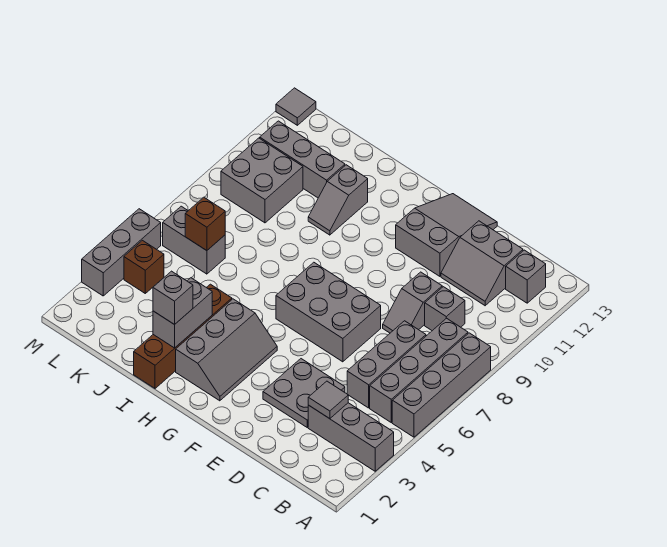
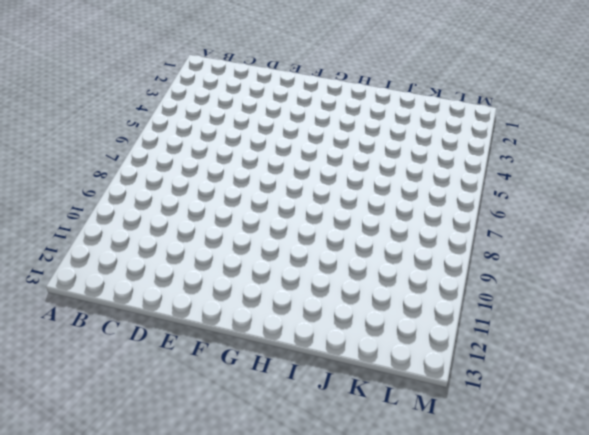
none -> grey brick A3:C3 level 1
none -> grey brick A5:A8 level 1
none -> grey brick B5:B8 level 1

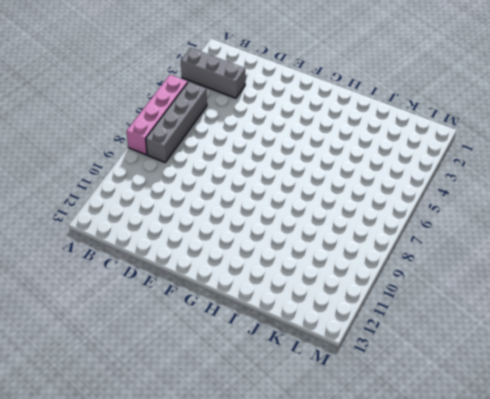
pink brick A5:A8 level 1 -> grey brick A5:A8 level 1
none -> grey brick B12 level 1
none -> grey brick C5:C7 level 1
none -> grey brick C9 level 1

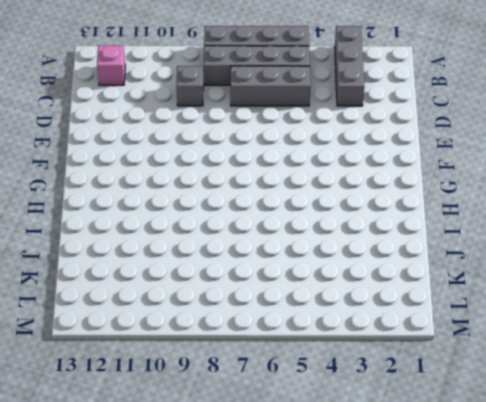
pink brick B12 level 1 -> grey brick B12 level 1
none -> grey slope C11:D12 level 1 top 12
none -> grey plate D3:E4 level 1
none -> grey slope D8:D9 level 1 top 9

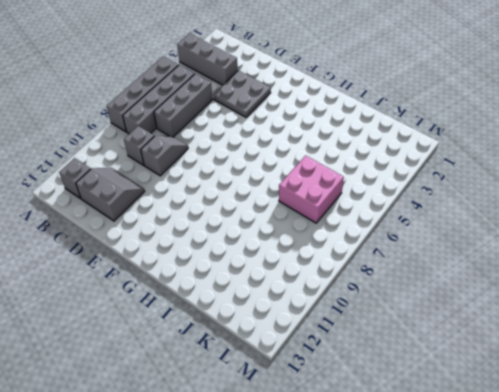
pink brick J6:K7 level 1 -> grey brick K6:L6 level 1
none -> grey brick E6:G7 level 1
none -> grey slope E11:F13 level 1 top 11
none -> grey slope G2:H4 level 1 top H

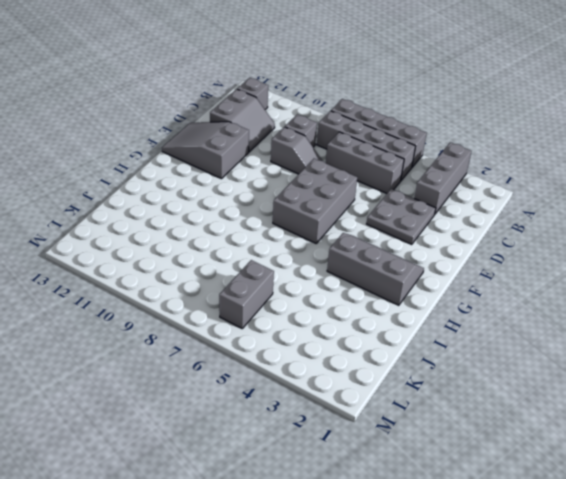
none -> brown brick I1:I4 level 1
none -> grey slope I10:I11 level 1 top 11
none -> grey brick J11:L11 level 1

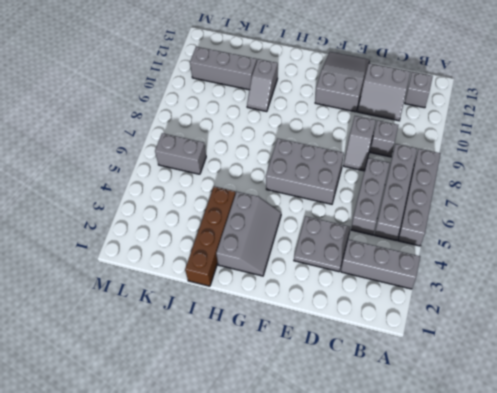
none -> grey brick K9:L10 level 1
none -> brown brick L4 level 1
none -> grey brick M3:M5 level 1

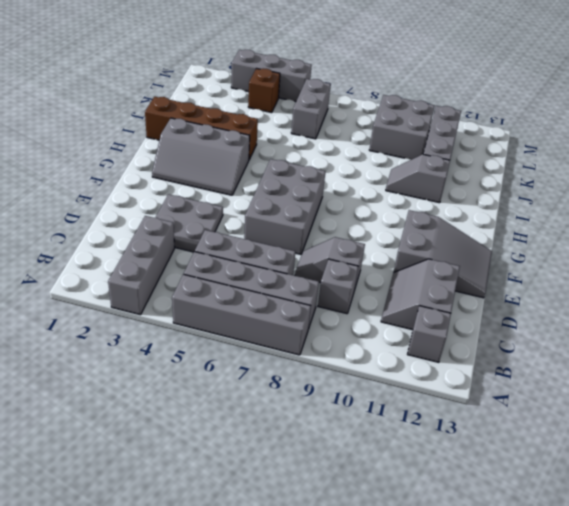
none -> grey tile M13 level 1
none -> grey tile C3 level 2
none -> grey brick I2:I3 level 2

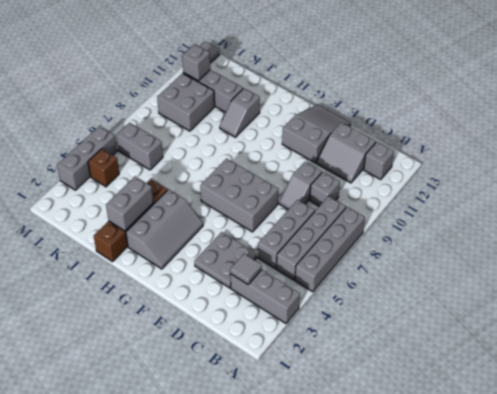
grey brick L11 level 2 -> grey brick I2 level 3
none -> brown brick K6 level 2

